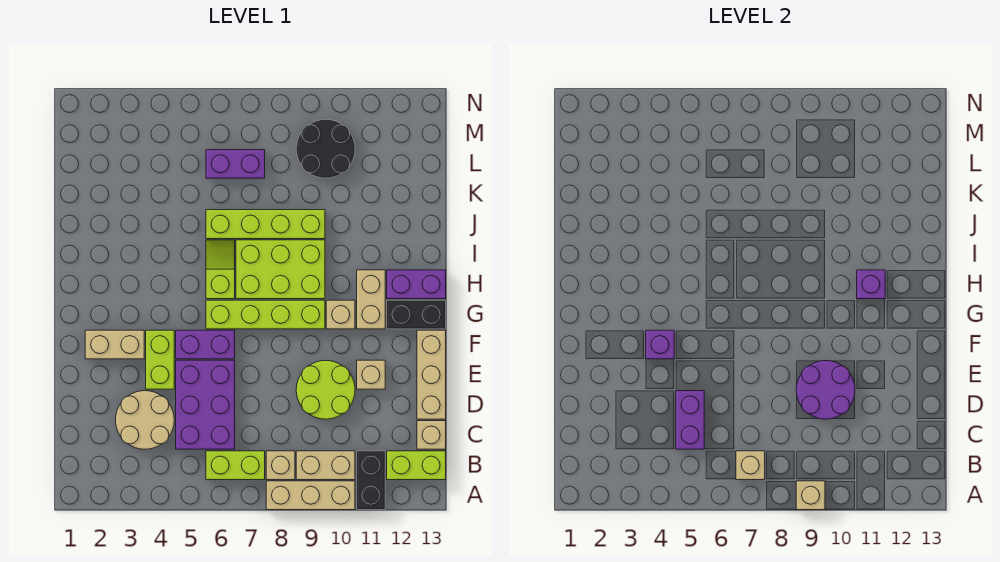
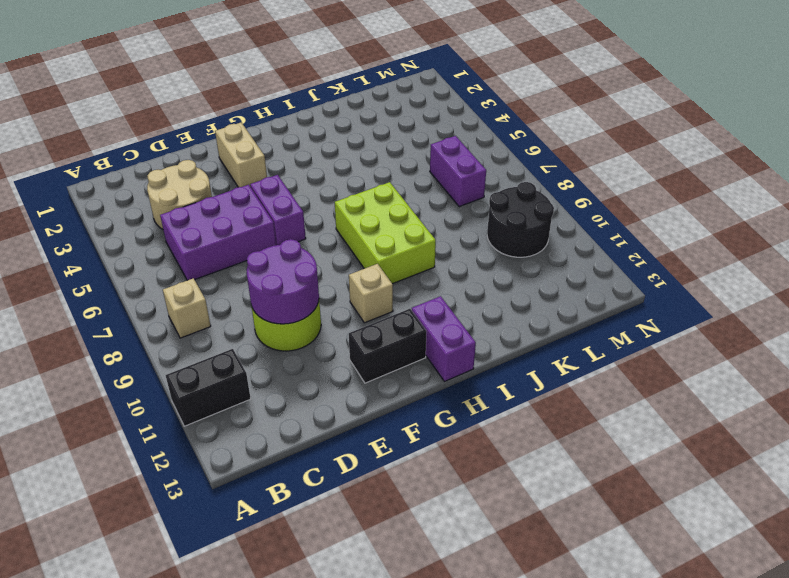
black brick F12:G12 level 1 -> black brick G12:G13 level 1
none -> tan brick A8:A10 level 1
none -> lime brick B6:B7 level 1
none -> tan brick B9:B10 level 1
none -> lime brick B12:B13 level 1

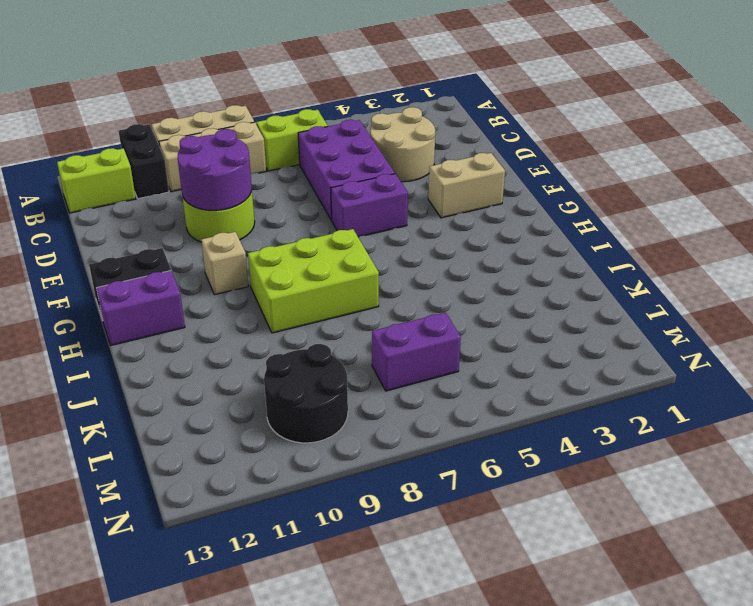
none -> tan brick C13 level 1
none -> tan brick D13:F13 level 1
none -> lime brick E4:F4 level 1
none -> tan brick E11 level 1

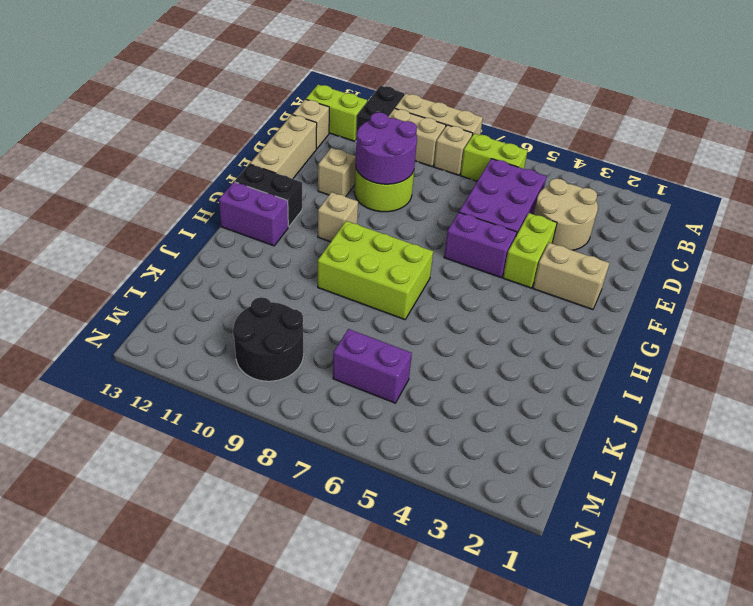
none -> lime brick G6:G9 level 1
none -> tan brick G11:H11 level 1
none -> lime slope H6:I6 level 1 top H
none -> lime brick J6:J9 level 1

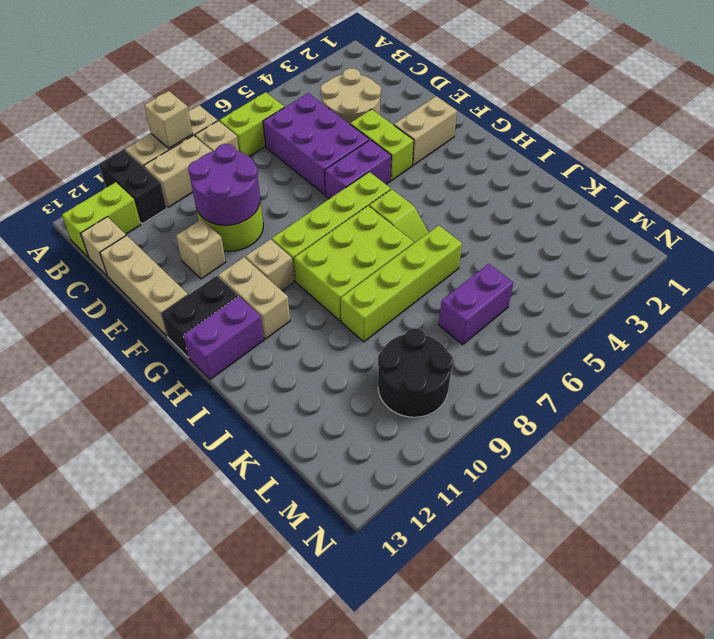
none -> tan brick B7 level 2
none -> purple brick C5:D5 level 2
none -> purple brick F4 level 2
none -> purple brick H11 level 2

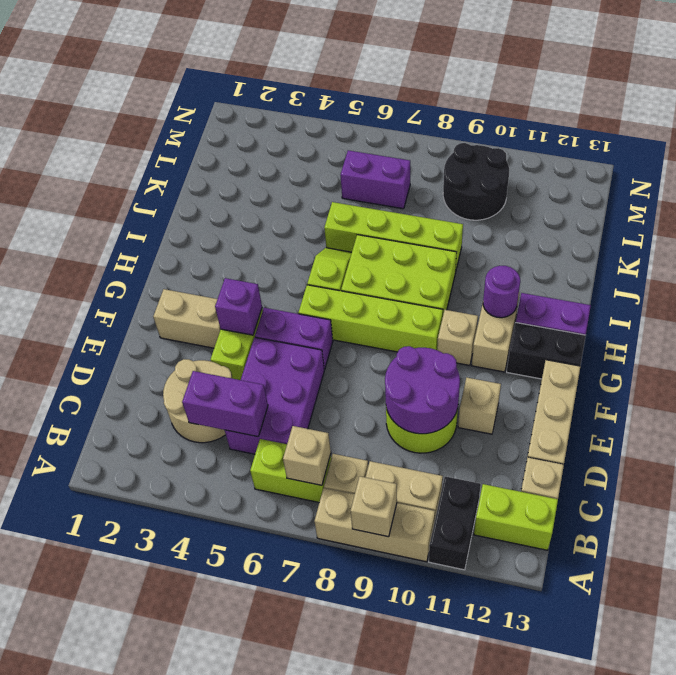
purple brick C4:C5 level 2 -> purple brick C5:D5 level 2
purple round brick H11 level 2 -> purple brick H11 level 2

